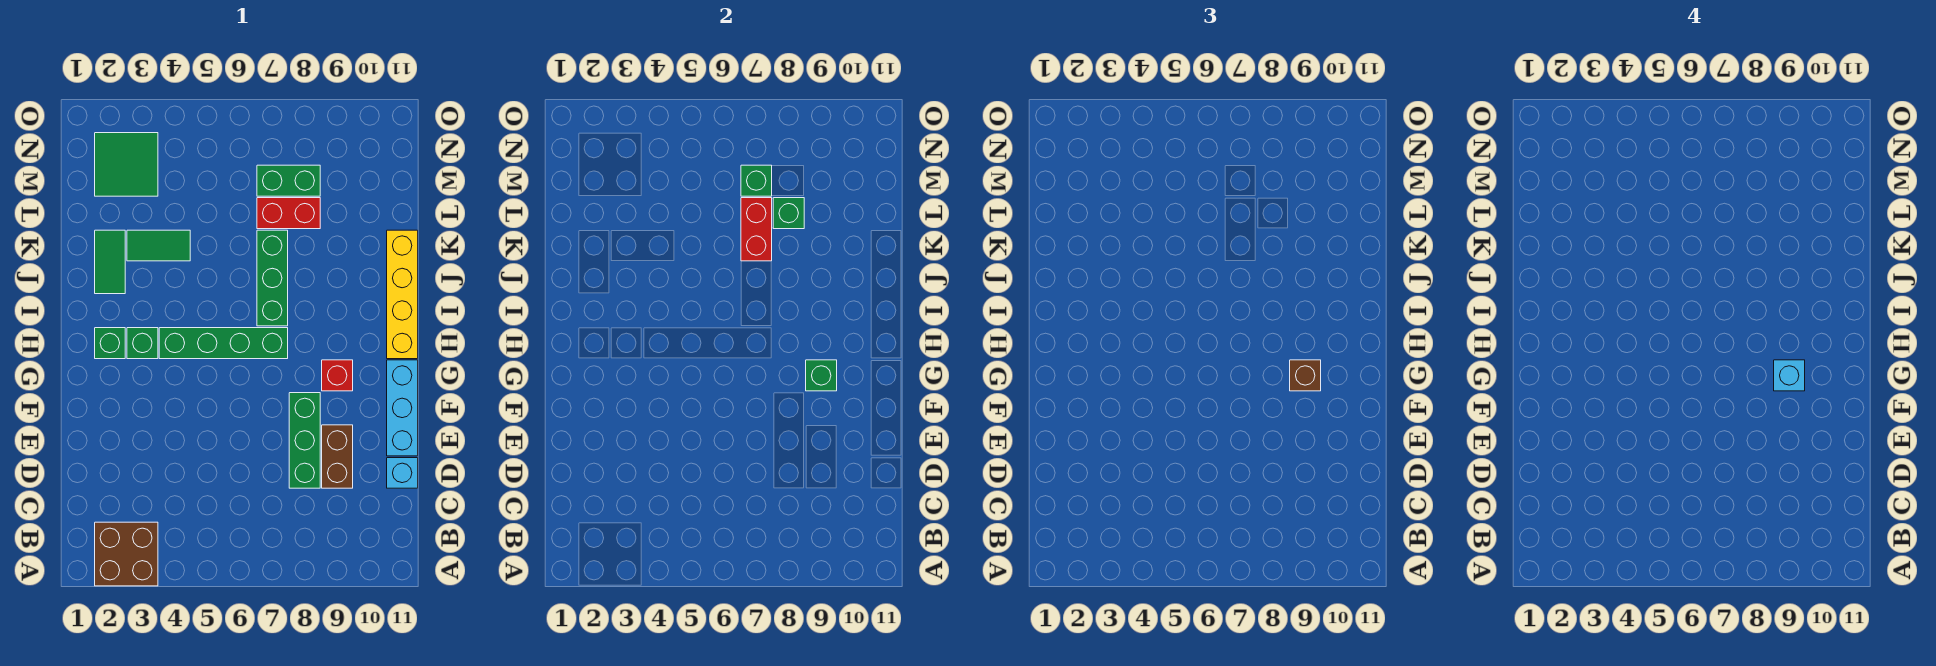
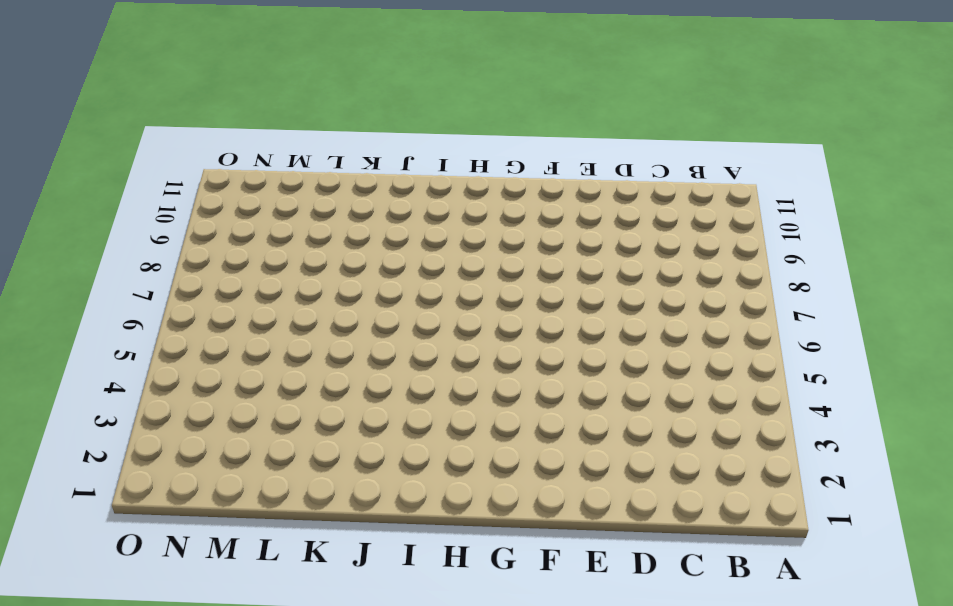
none -> brown brick A2:B3 level 1
none -> green brick D8:F8 level 1
none -> brown brick D9:E9 level 1

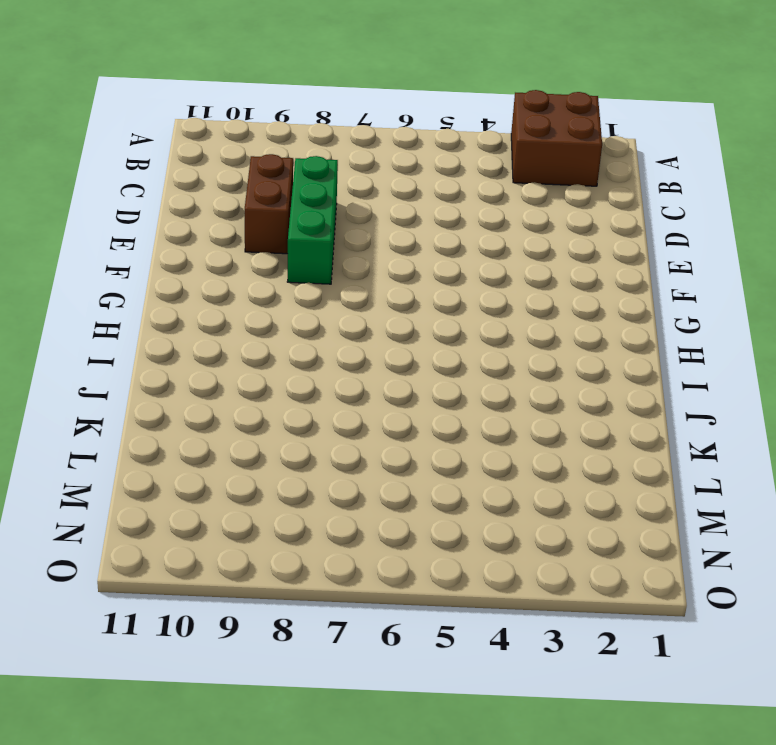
none -> cyan brick D11 level 1
none -> cyan brick E11:G11 level 1
none -> red brick G9 level 1

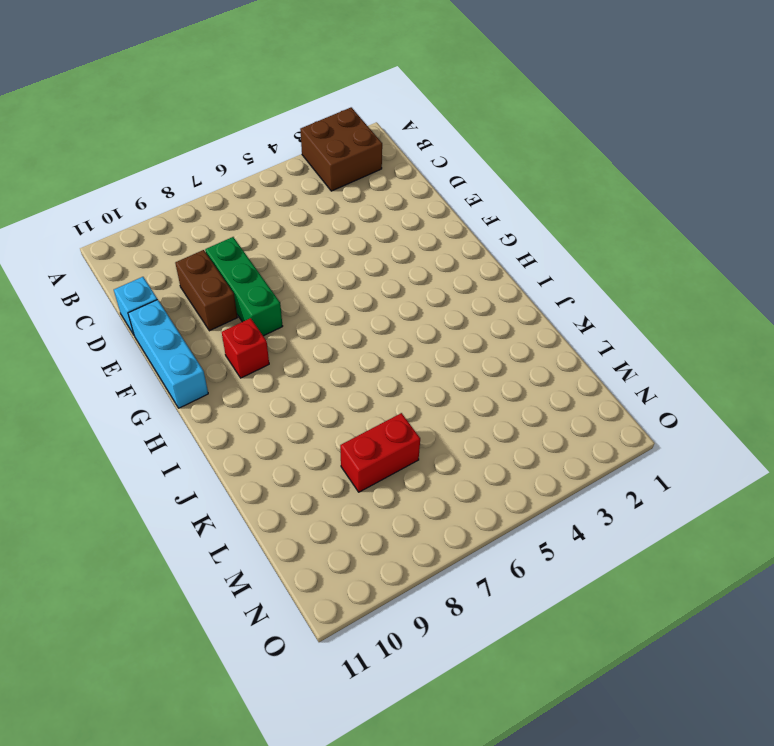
none -> green brick H2 level 1
none -> green brick H3 level 1
none -> green brick H4:H7 level 1

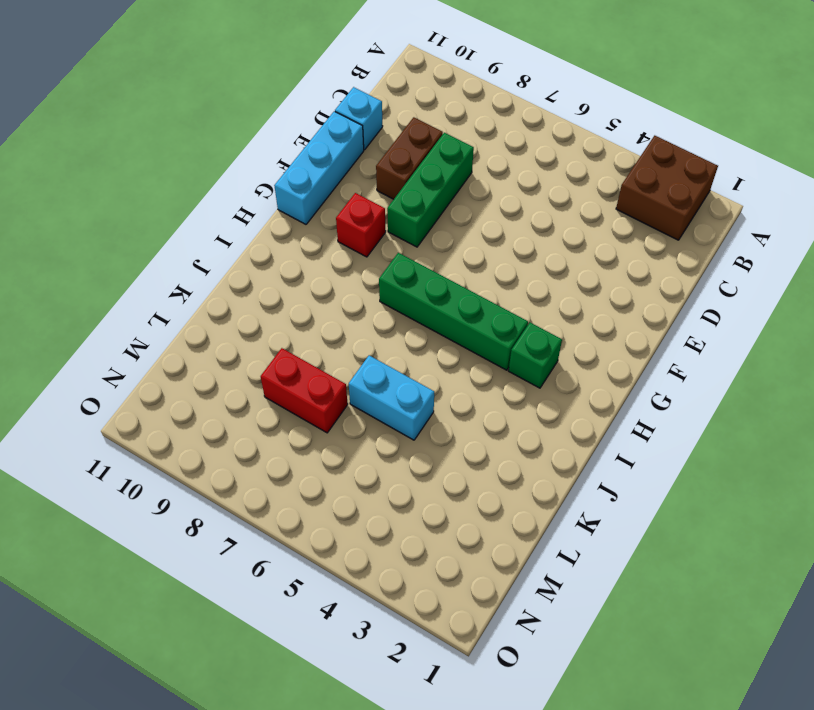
cyan brick K5:K6 level 1 -> none
none -> green brick H2 level 1
none -> yellow brick H11:K11 level 1
none -> green brick I7:K7 level 1

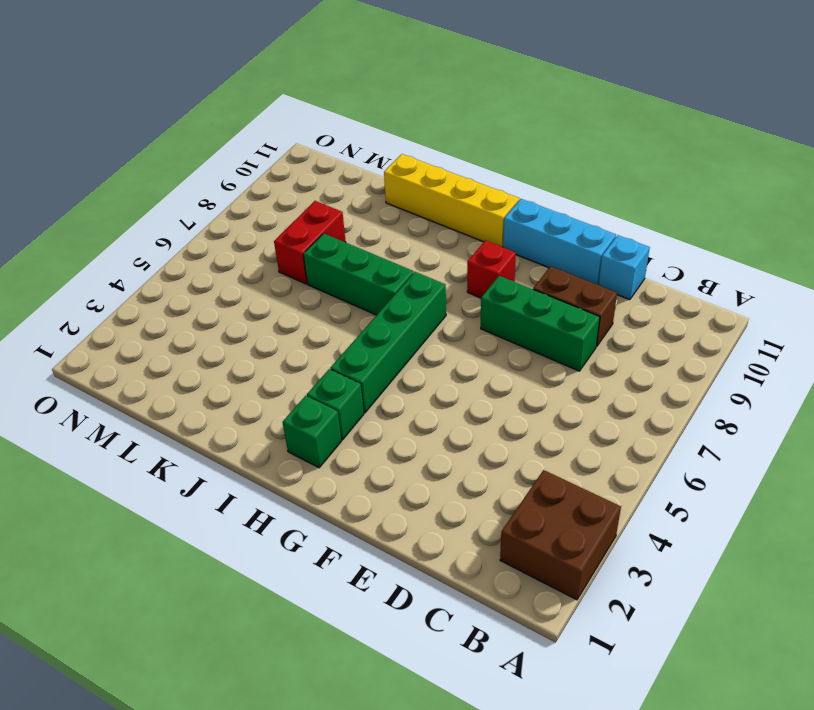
none -> green tile J2:K2 level 1
none -> green tile K3:K4 level 1
none -> green tile M2:N3 level 1

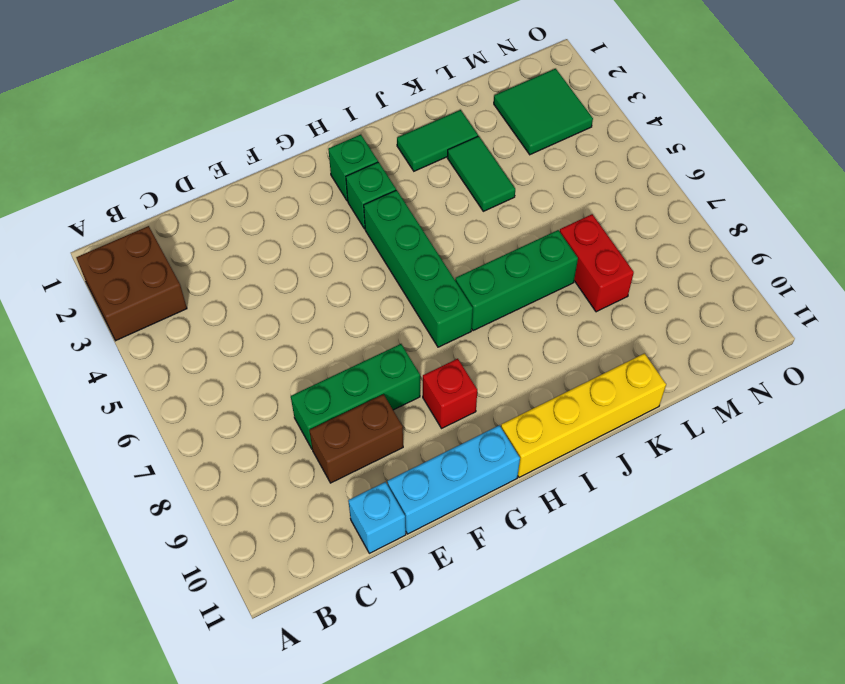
none -> green brick M7:M8 level 1
none -> green brick G9 level 2
none -> red brick K7:L7 level 2

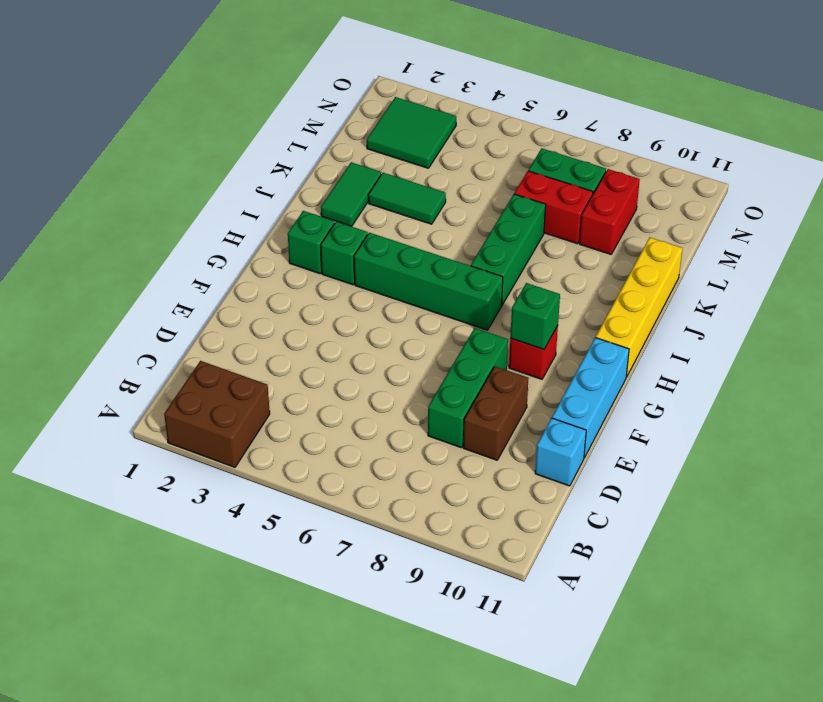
red brick L9:M9 level 1 -> red brick K7:L7 level 2
none -> green brick L8 level 2
none -> green brick M7 level 2
none -> brown brick G9 level 3

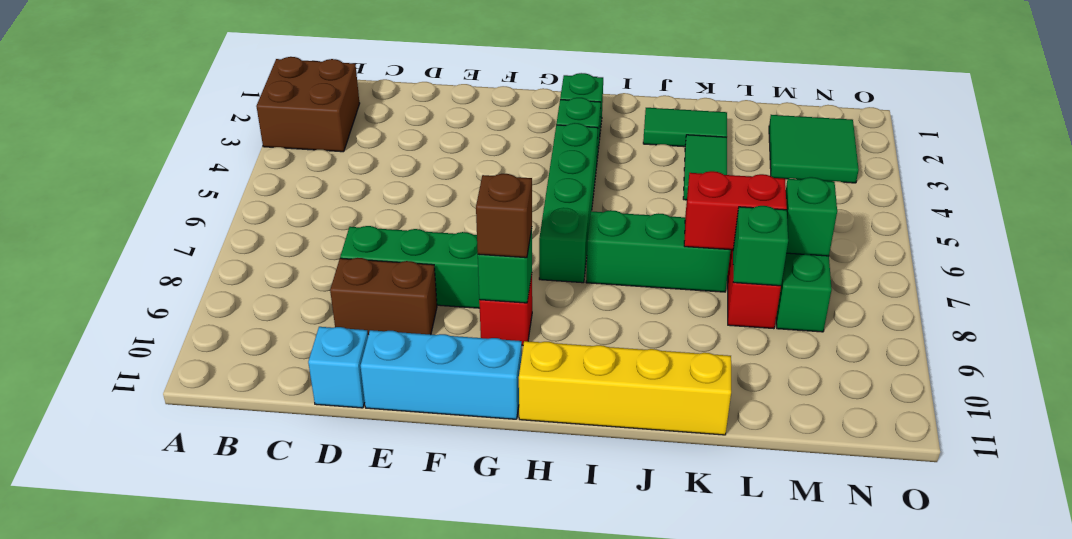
none -> cyan brick G9 level 4

